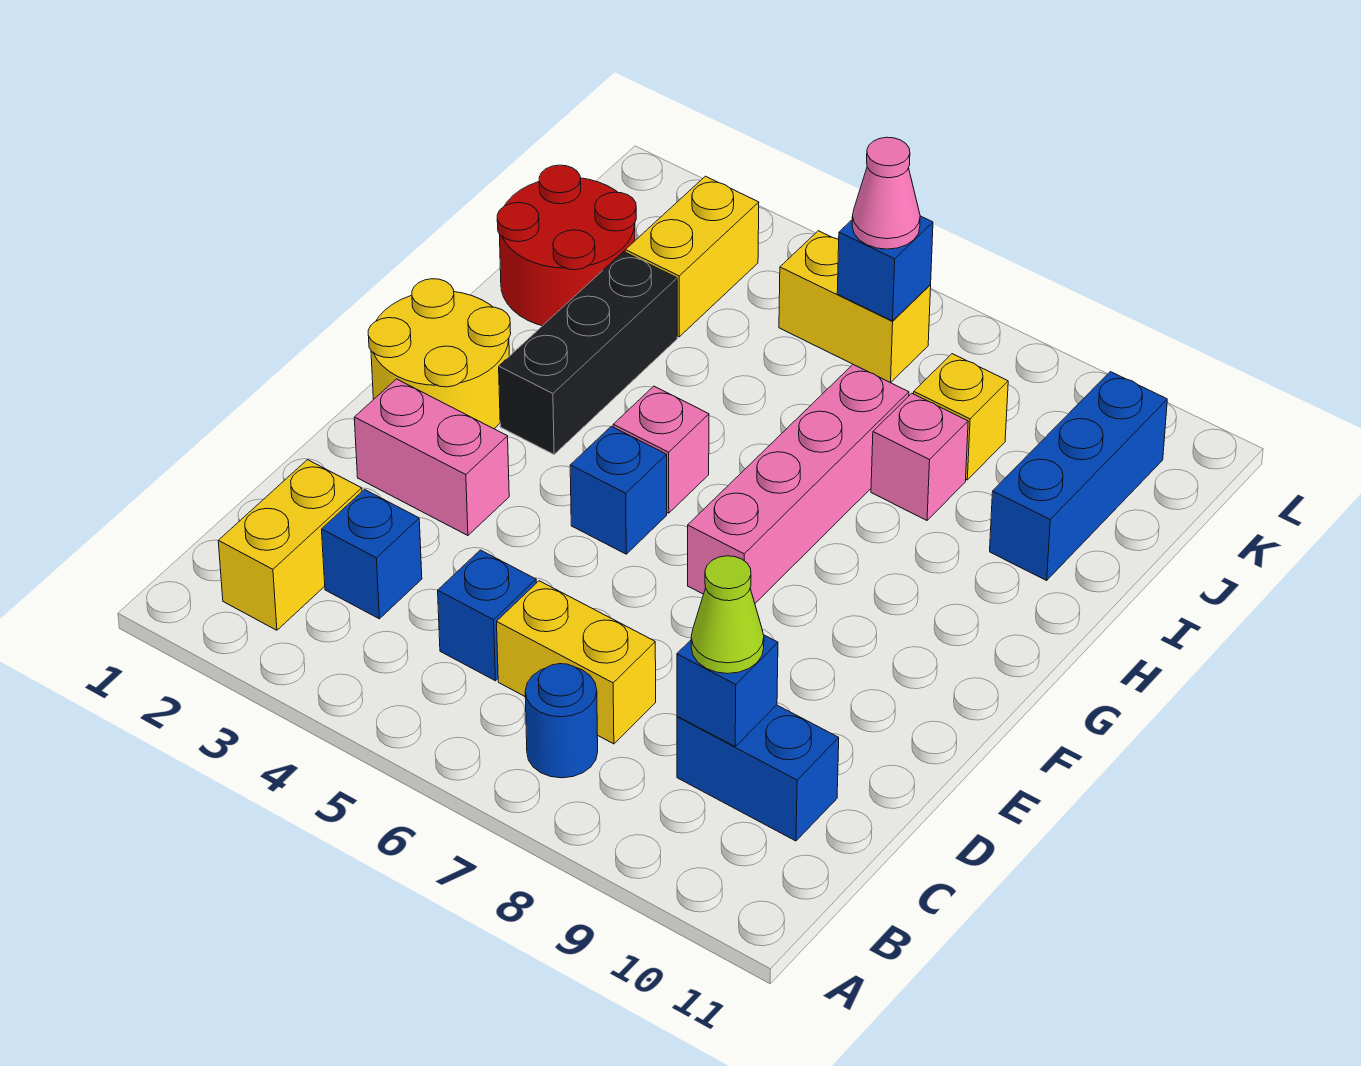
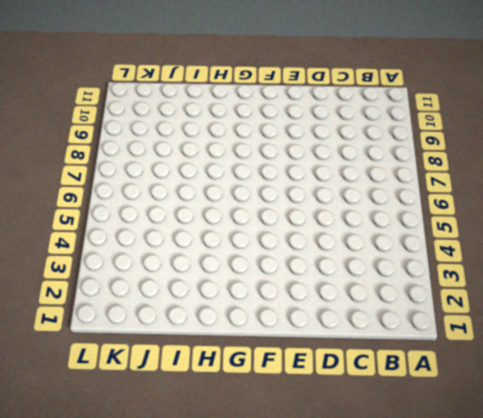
none -> yellow brick B2:C2 level 1
none -> blue round brick B7 level 1
none -> blue brick C3 level 1

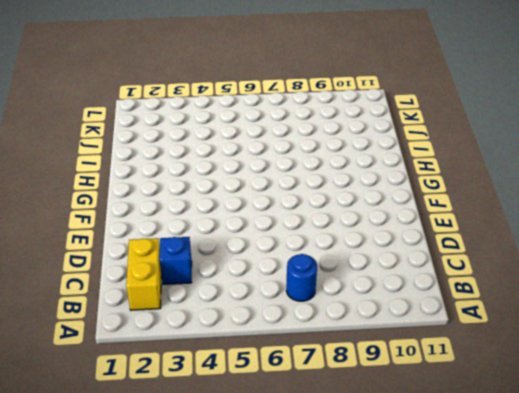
none -> blue brick C5 level 1
none -> yellow brick C6:C7 level 1
none -> blue brick C9:C10 level 1

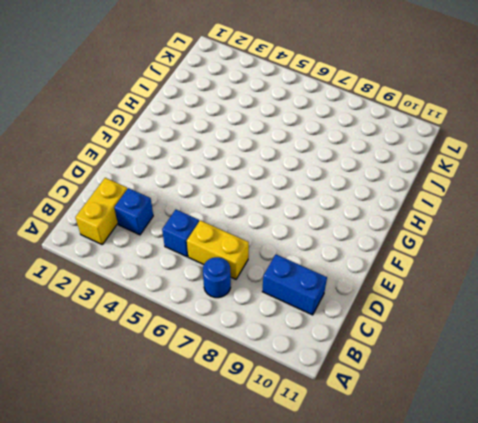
none -> pink brick E2:E3 level 1
none -> yellow round brick F1:G2 level 1
none -> blue brick F5 level 1

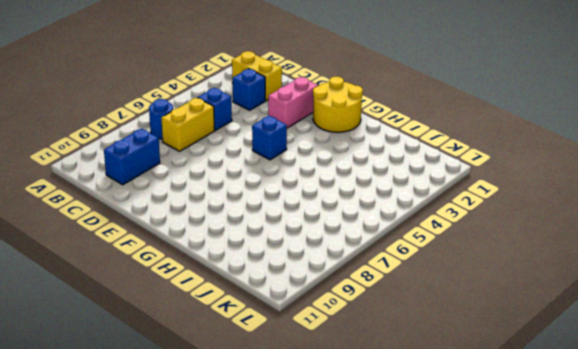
none -> pink brick F7:I7 level 1
none -> black brick G3:I3 level 1
none -> pink brick G5 level 1

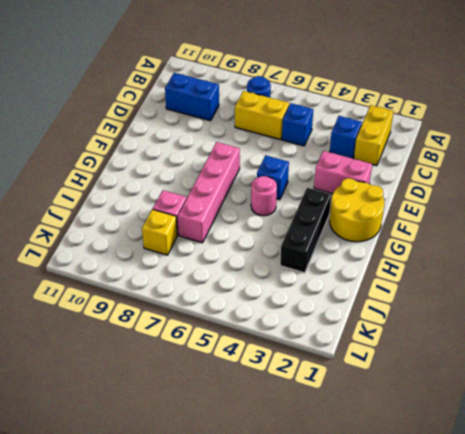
pink round brick G5 level 1 -> pink brick G5 level 1
none -> red round brick I1:J2 level 1
none -> blue brick I10:K10 level 1
none -> yellow brick J3:K3 level 1

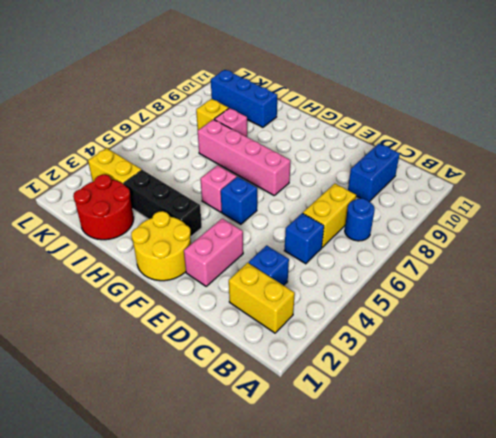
none -> yellow brick K5:K6 level 1
none -> blue brick C9 level 2
none -> blue brick K6 level 2

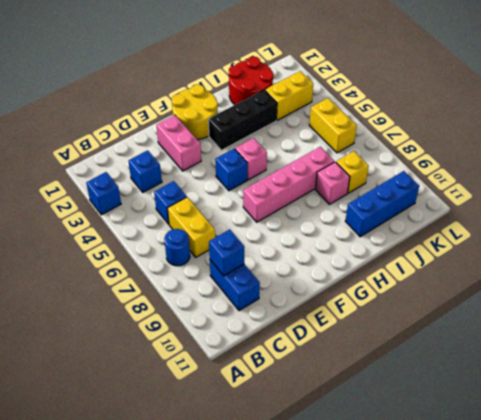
blue brick A3 level 1 -> blue brick K6 level 2
none -> yellow brick B2:C2 level 1
none -> lime cone C9 level 3
none -> pink cone K6 level 3

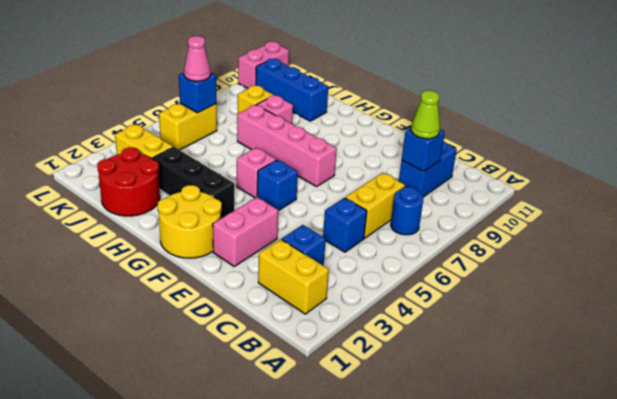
pink brick L10:L11 level 1 -> none

